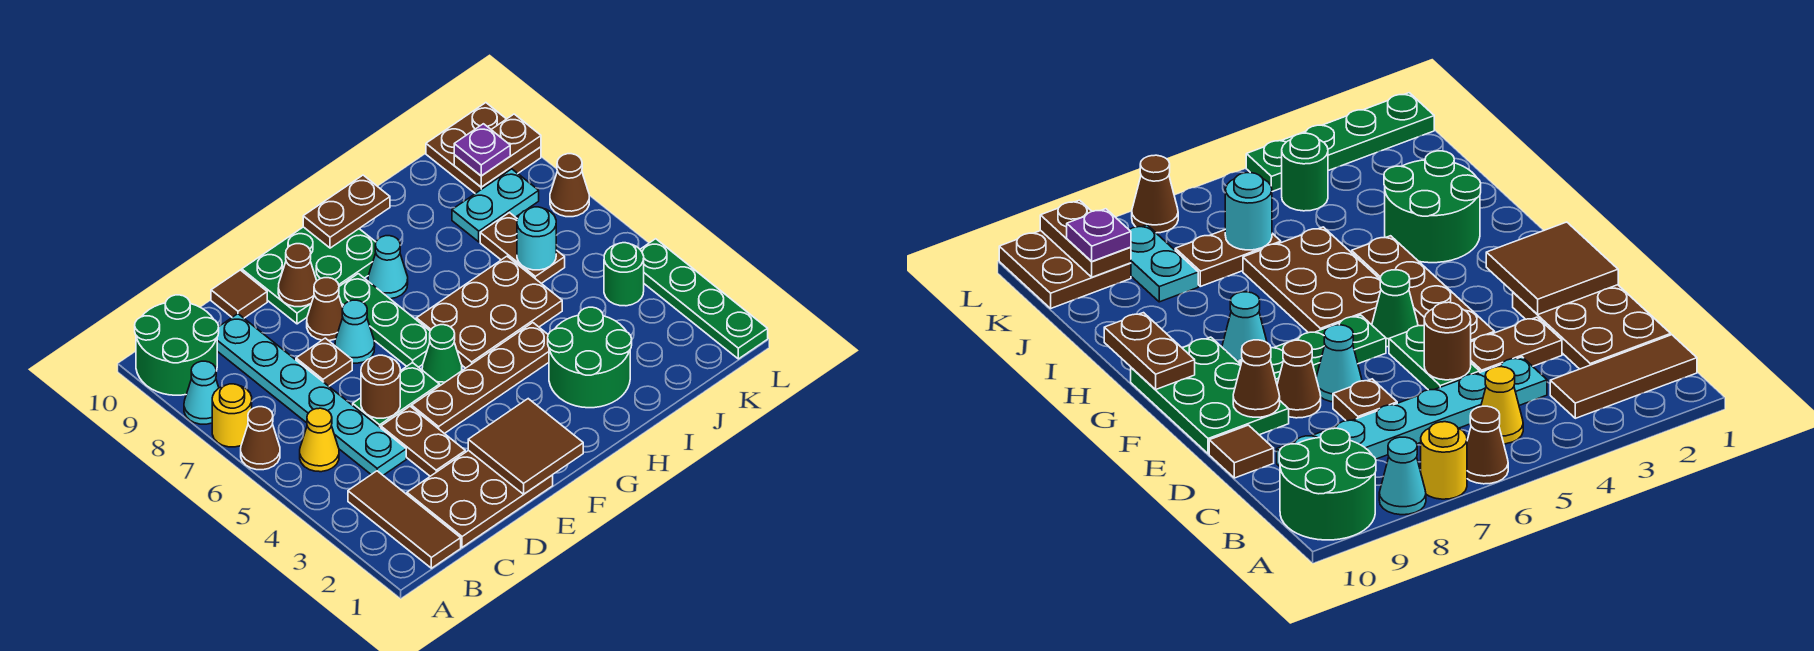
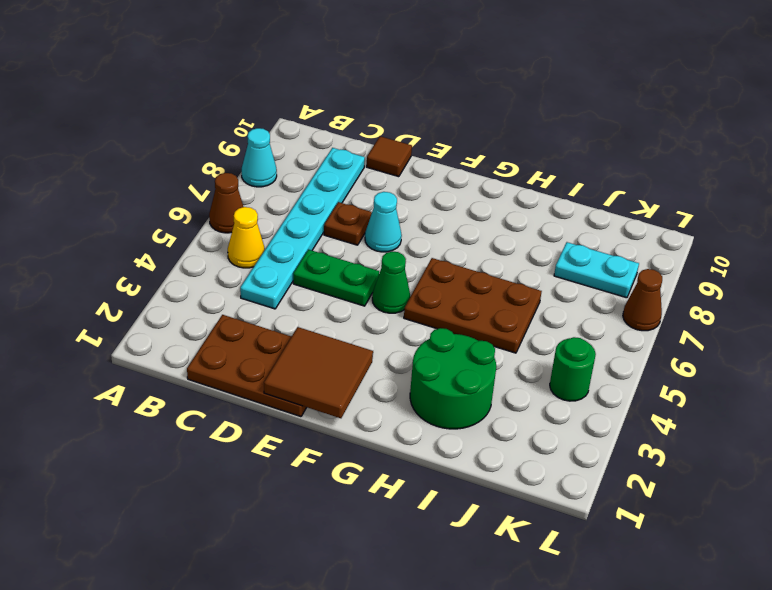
none -> yellow round brick A7 level 1
none -> green round brick A9:B10 level 1
none -> brown tile B1:B3 level 1
none -> brown plate D3:D4 level 1

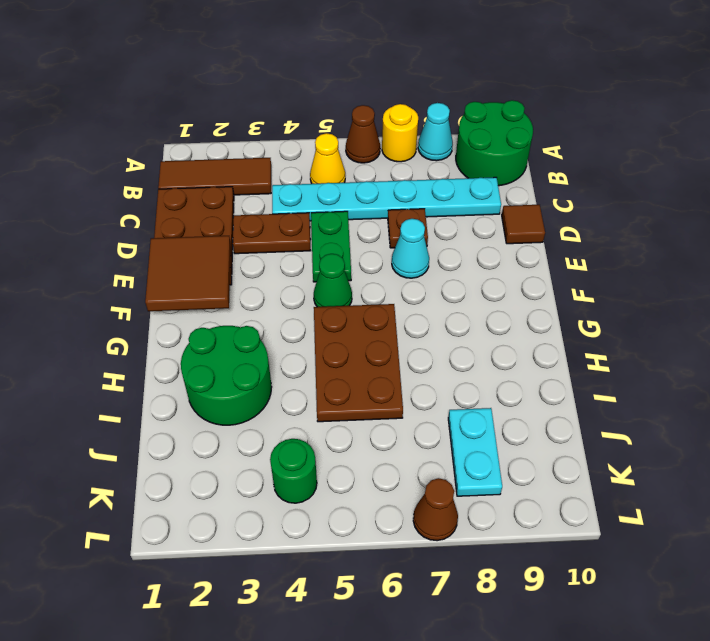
none -> brown plate E4:H4 level 1
none -> brown cone E8 level 1
none -> green plate E9:G10 level 1
none -> green plate F6:F8 level 1

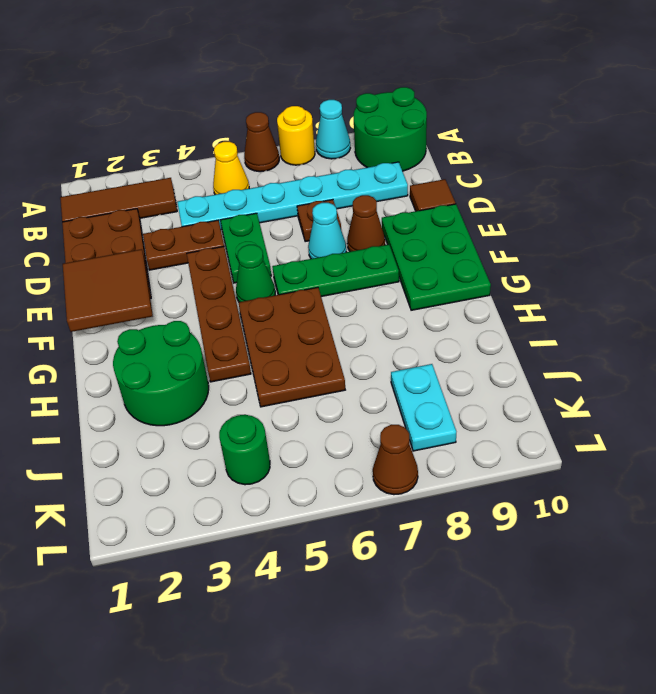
none -> cyan cone G8 level 1
none -> brown plate J6:J7 level 1
none -> brown plate K9:L10 level 1
none -> green plate L1:L4 level 1

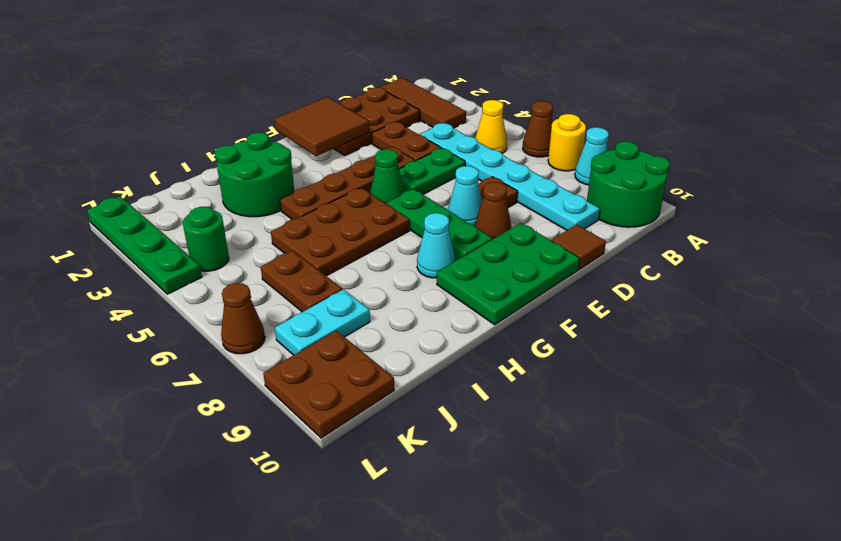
none -> brown round brick D5 level 2
none -> brown cone E9 level 2
none -> brown plate G10:H10 level 2
none -> cyan round brick J6 level 2

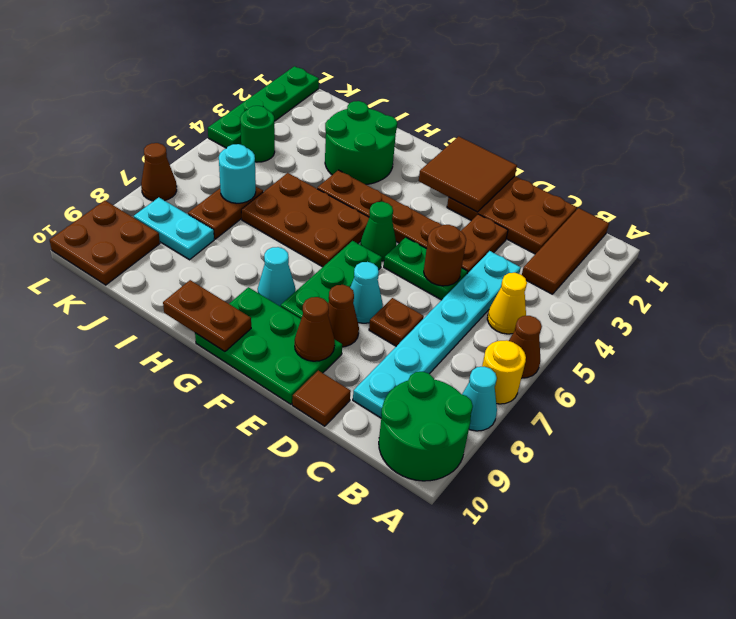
none -> brown plate K9:L9 level 2
none -> purple plate K9 level 3

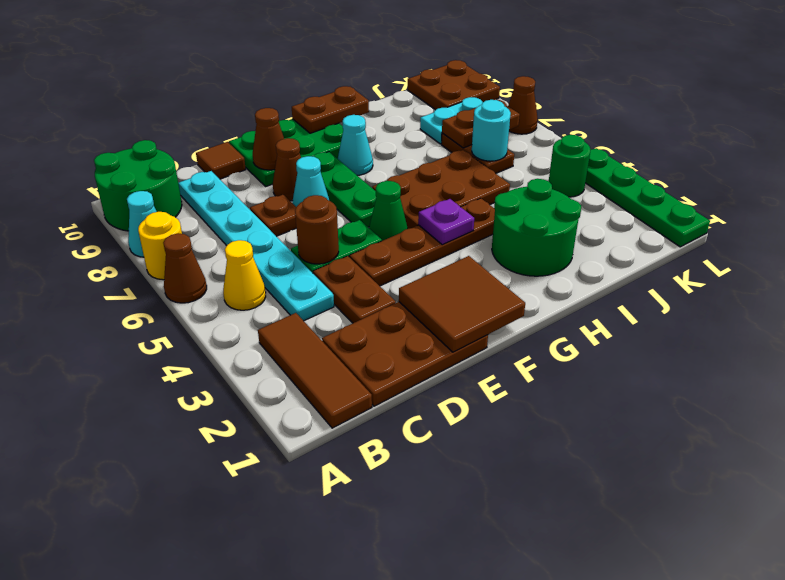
purple plate G4 level 2 -> purple plate K9 level 3
brown plate J7:K7 level 2 -> brown plate K9:L9 level 2

